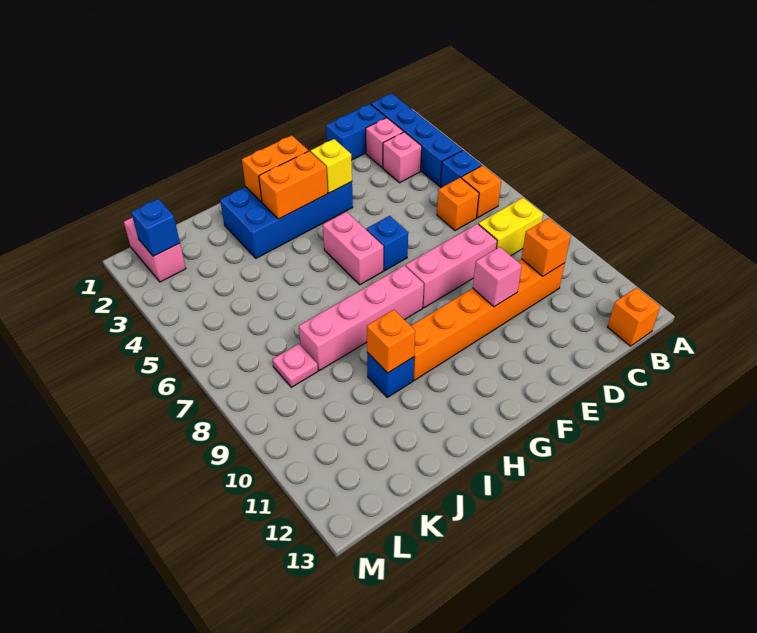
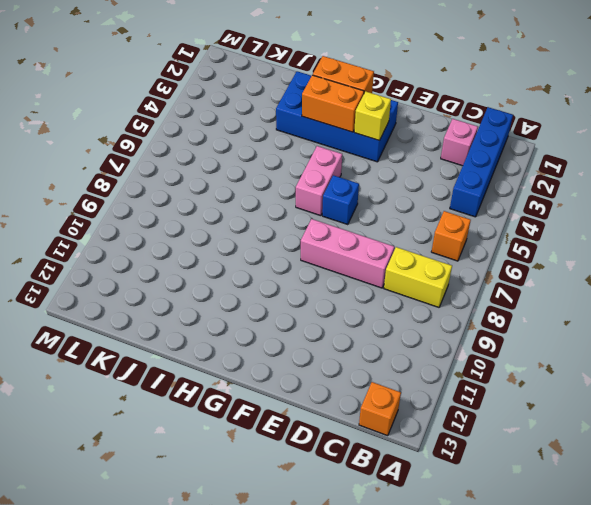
none -> blue brick B5 level 1
none -> blue brick C1:D1 level 1
none -> pink brick C3 level 1

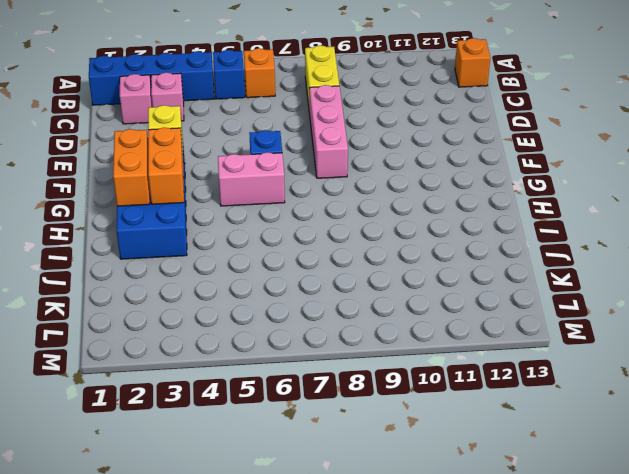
none -> blue brick C1:D1 level 1
none -> orange brick C6 level 1
none -> orange brick C10:H10 level 1

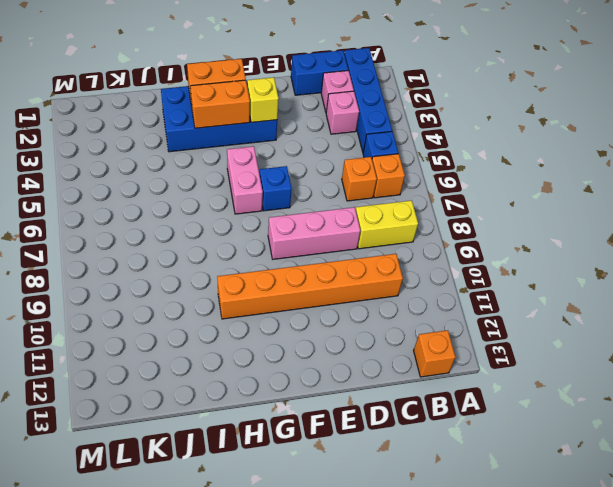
none -> pink brick G8:J8 level 1
none -> blue brick I10 level 1
none -> pink plate K8 level 1

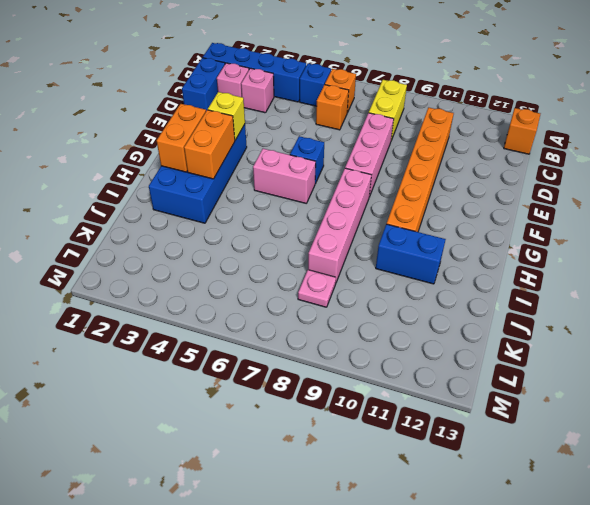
blue brick I10:I11 level 1 -> blue brick I10 level 1
none -> pink brick L1:L2 level 1
none -> orange brick C10 level 2
none -> pink brick E10 level 2

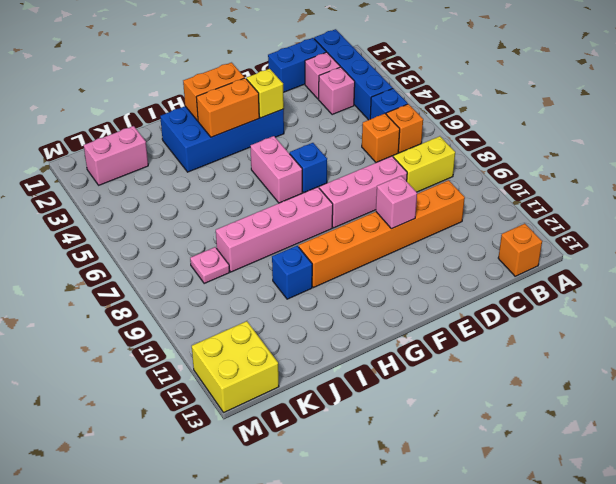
pink brick K2:L2 level 1 -> pink brick L1:L2 level 1
yellow brick L12:M13 level 1 -> none
none -> orange brick C10 level 2
none -> orange brick I10 level 2
none -> blue brick L2 level 2

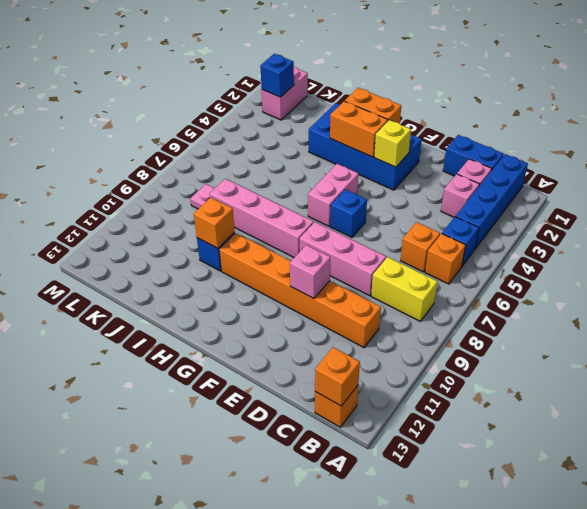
orange brick B13 level 2 -> orange brick C10 level 2

